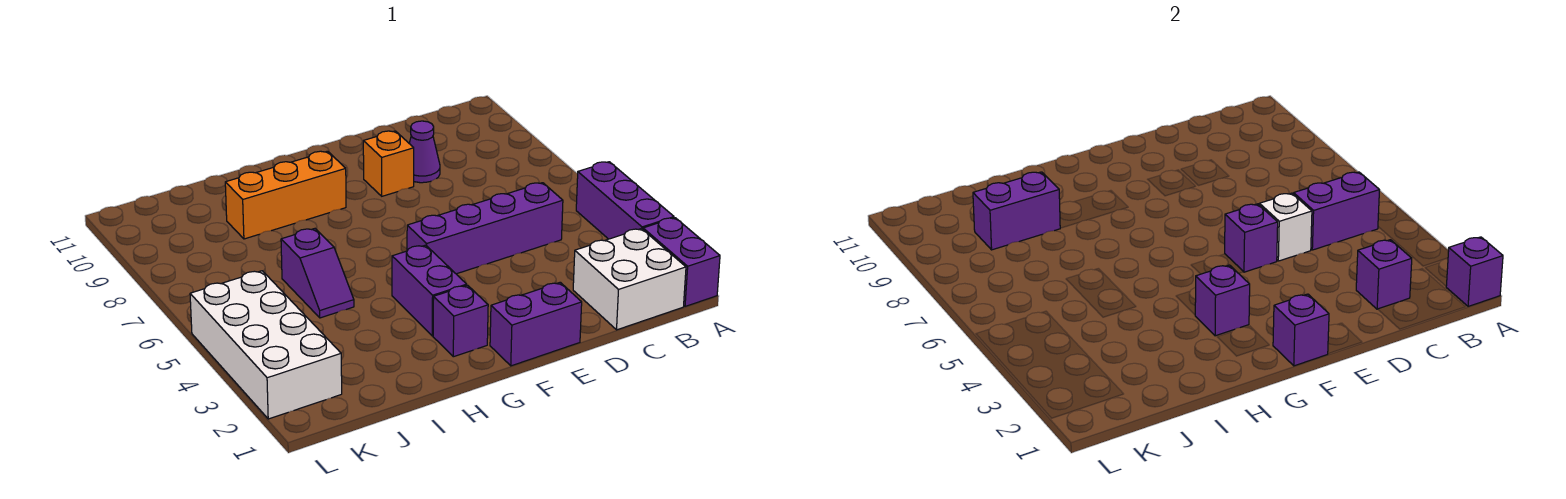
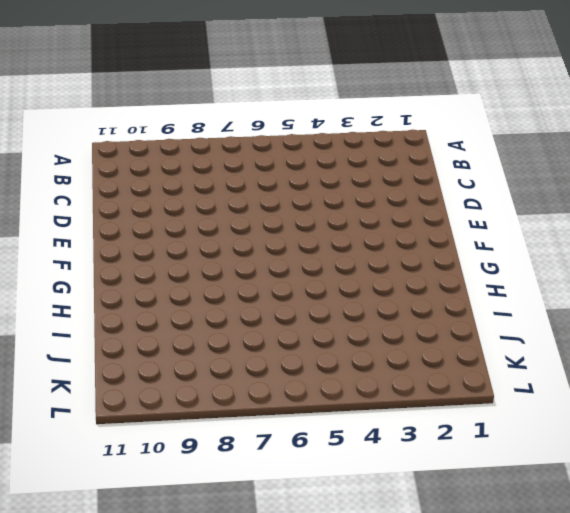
none -> purple brick A1:A2 level 1
none -> purple brick A3:A5 level 1
none -> white brick B1:C2 level 1

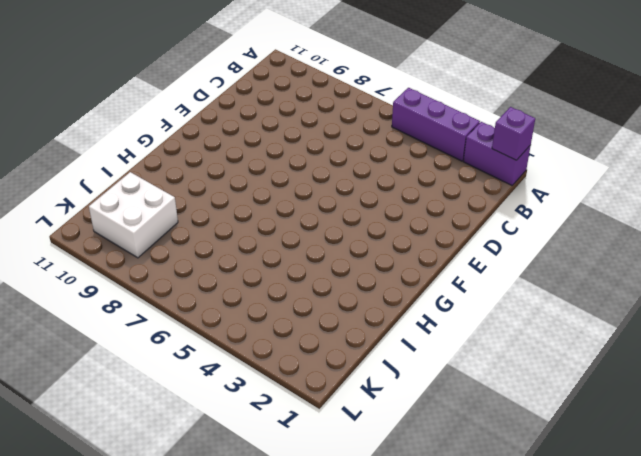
white brick J9:K10 level 1 -> white brick B1:C2 level 1
none -> purple brick C5:F5 level 1
none -> purple cone D9 level 1
none -> purple brick E1:F1 level 1

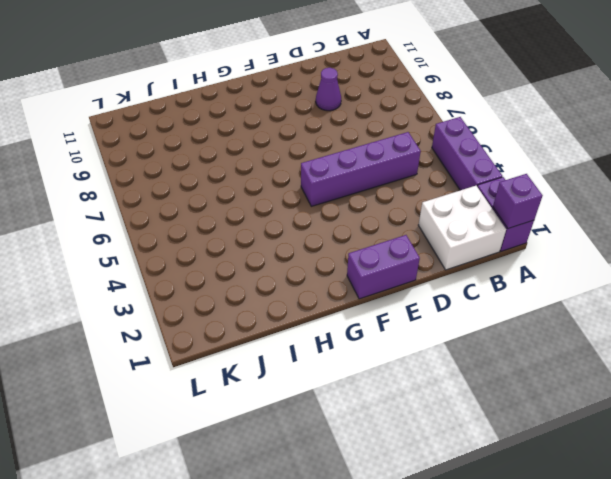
none -> orange brick E9 level 1
none -> purple brick G2 level 1
none -> purple brick G3:G4 level 1

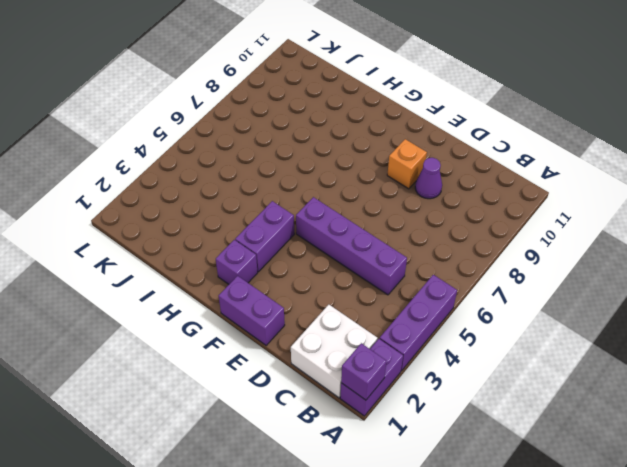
none -> orange brick G9:I9 level 1
none -> purple slope I5:I6 level 1 top 6
none -> white brick K2:L5 level 1

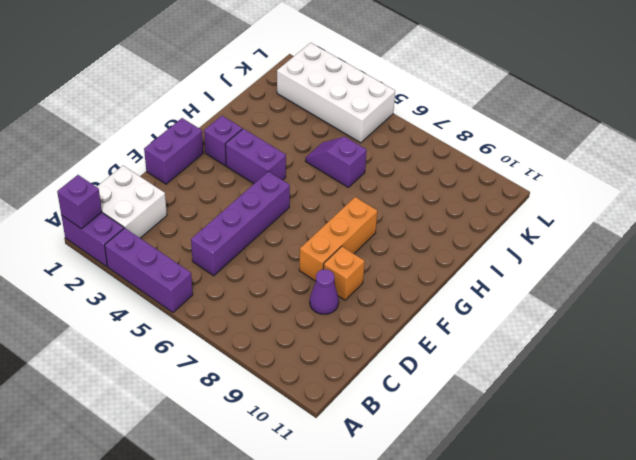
orange brick E8:G8 level 1 -> orange brick G9:I9 level 1
none -> purple brick B5:C5 level 2
none -> purple brick C2 level 2
none -> white brick D5 level 2

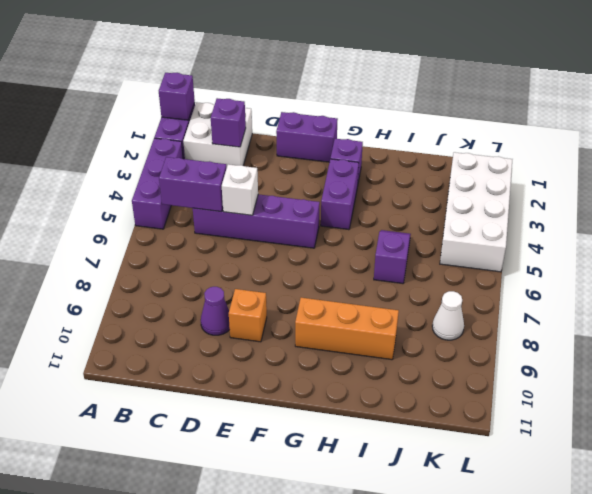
white cone K8 level 1 -> none
none -> purple brick E5 level 2
none -> purple brick F1 level 2
none -> purple brick G3 level 2

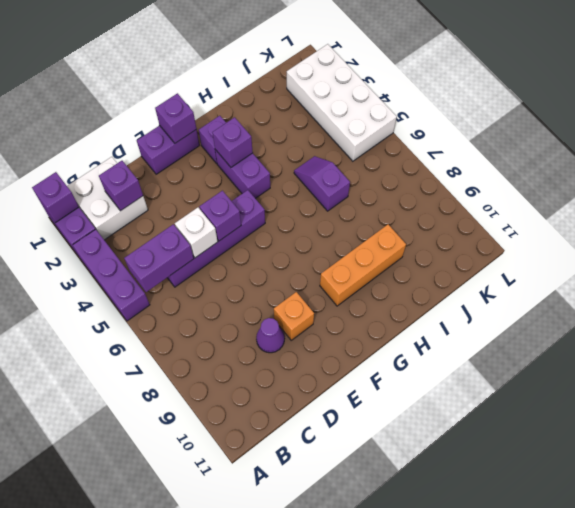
none -> purple brick I9:J9 level 2

